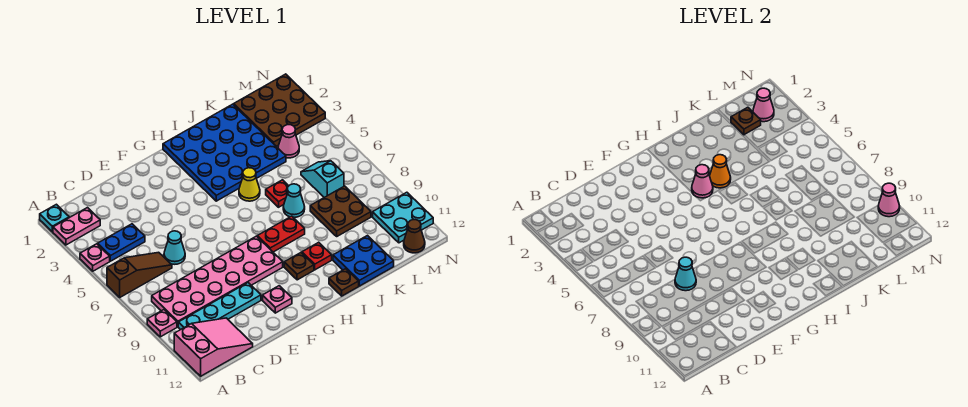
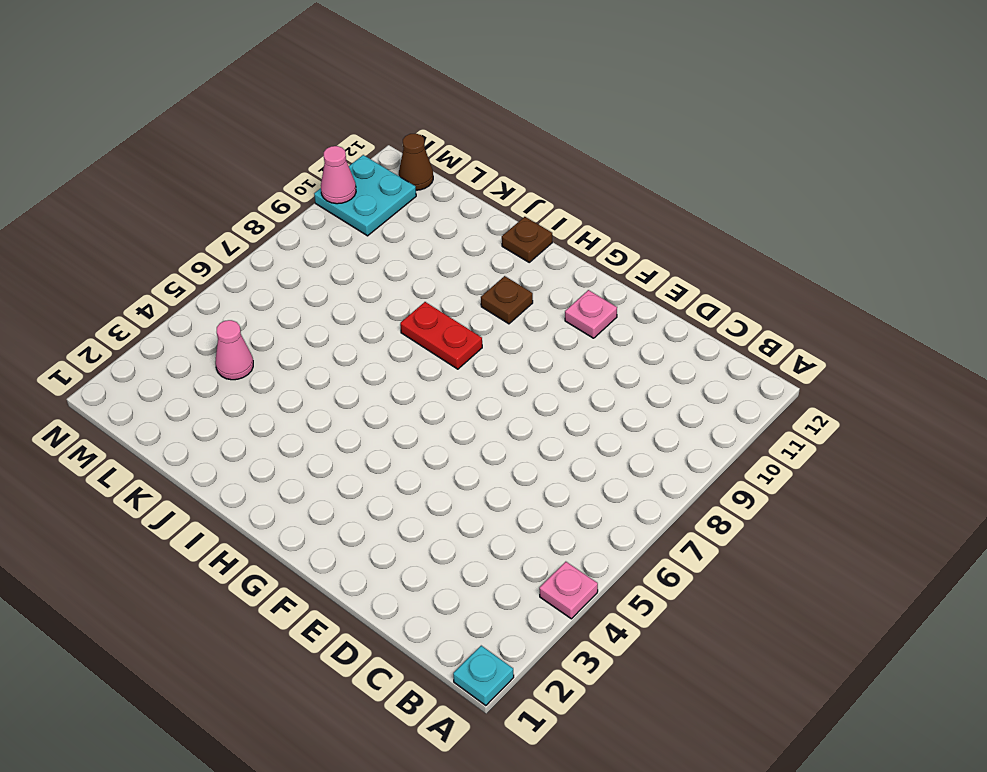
none -> pink plate A2:B2 level 1
none -> brown slope A6:C6 level 1 top A
none -> pink plate A9 level 1
none -> pink slope A11:C12 level 1 top A

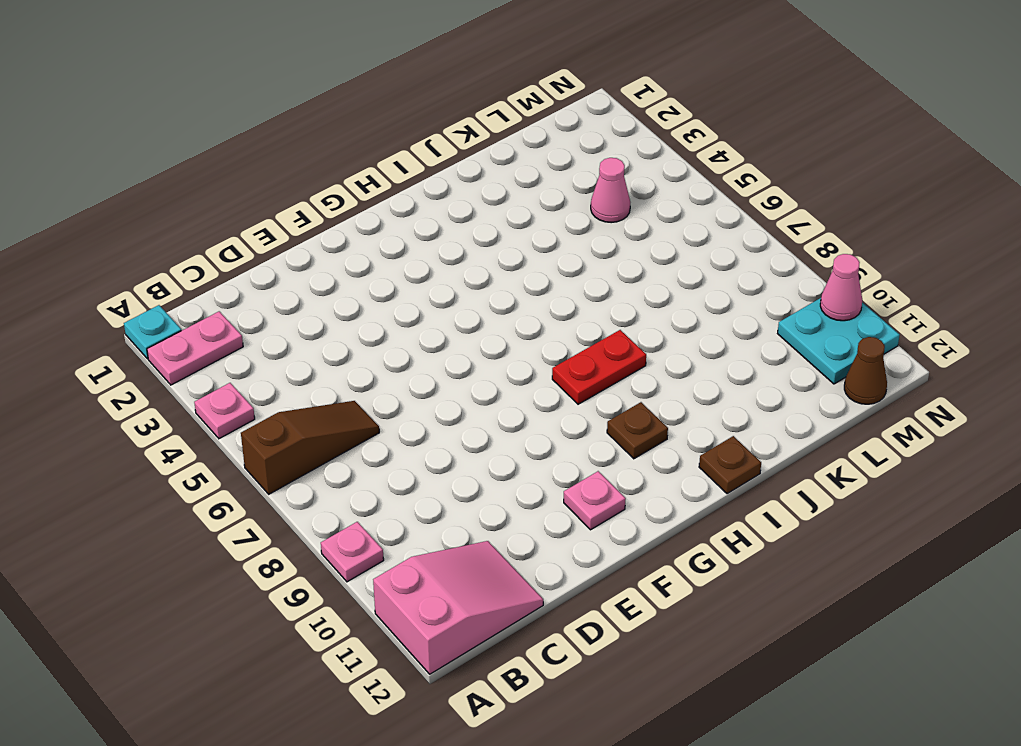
none -> blue plate B4:C4 level 1
none -> pink plate B8:G9 level 1
none -> cyan plate B10:E10 level 1
none -> cyan cone D6 level 1

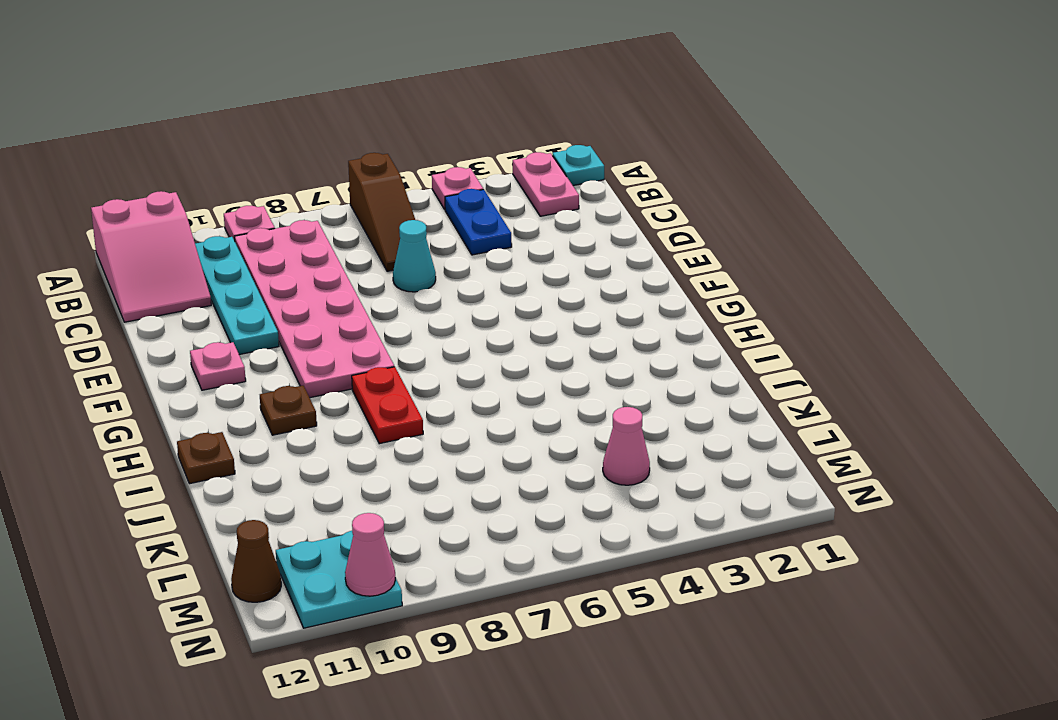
none -> blue plate H1:K4 level 1
none -> yellow cone I5 level 1
none -> red plate I10 level 1
none -> red plate J6 level 1

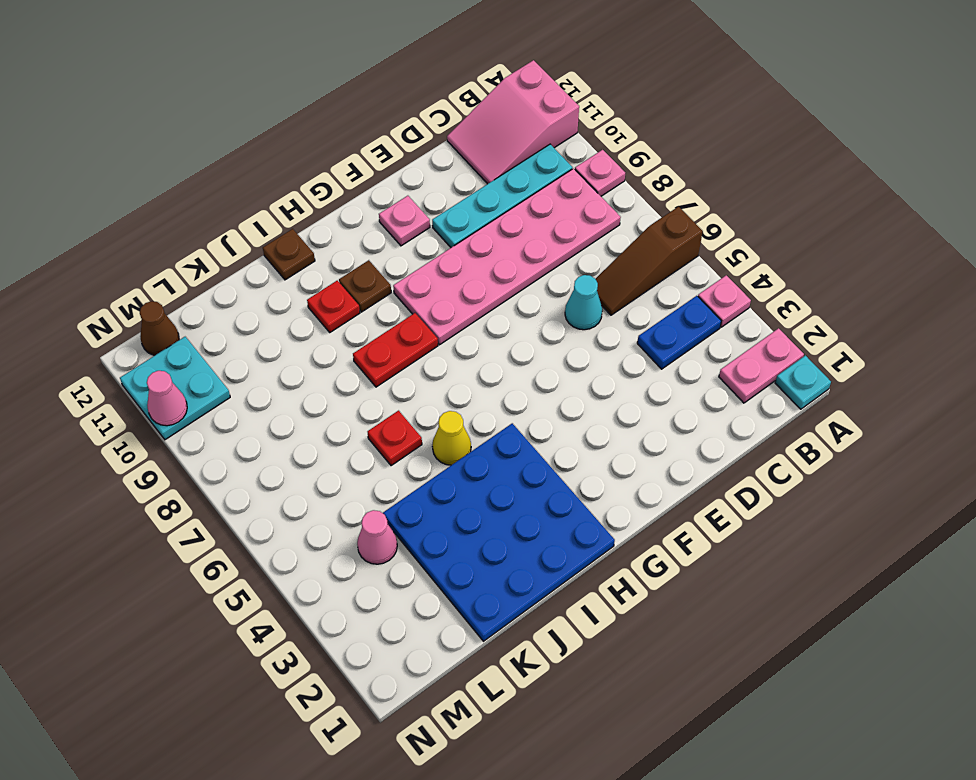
none -> cyan cone J7 level 1
none -> blue plate J11:K12 level 1
none -> brown plate K8:L9 level 1
none -> brown plate L1:N3 level 1

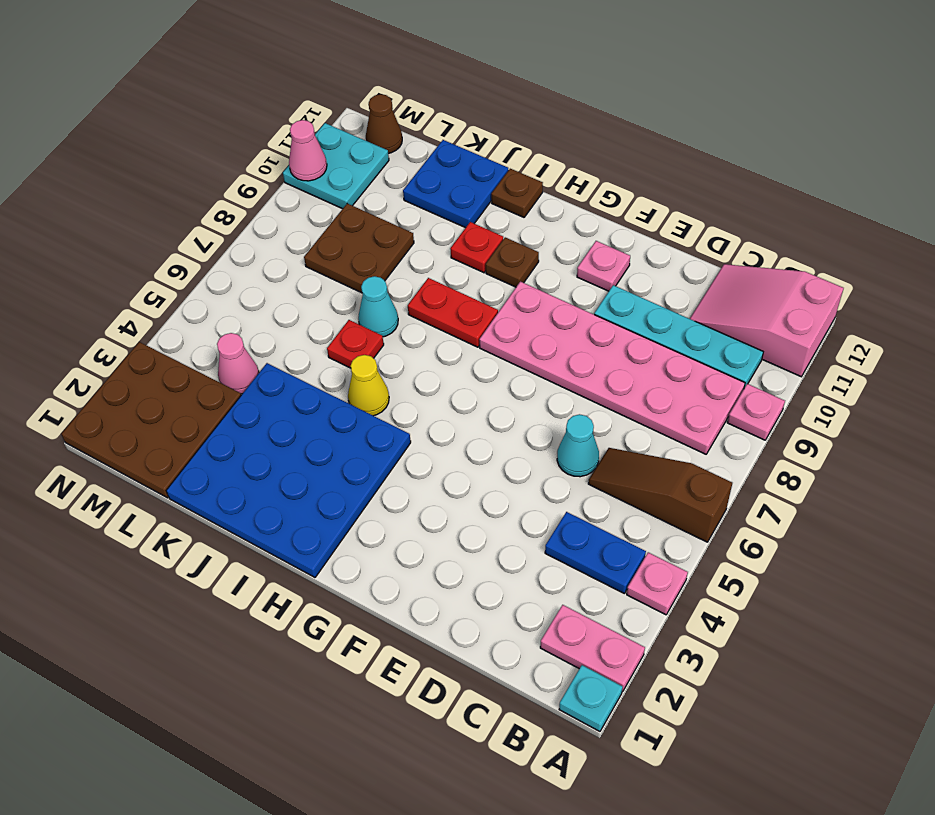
none -> cyan slope L6:L7 level 1 top 7
none -> cyan cone D8 level 2
none -> pink cone H4 level 2
none -> orange cone I4 level 2

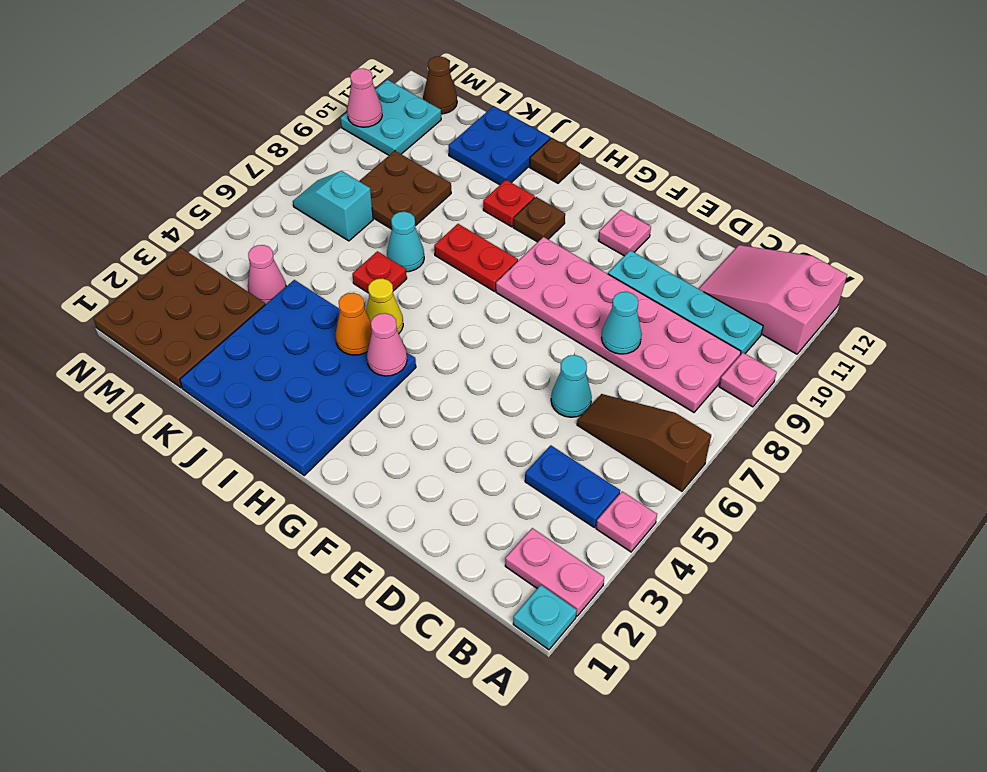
cyan slope L7:M7 level 1 top L -> cyan slope L6:L7 level 1 top 7
none -> brown plate L2 level 2
none -> pink cone M2 level 2

